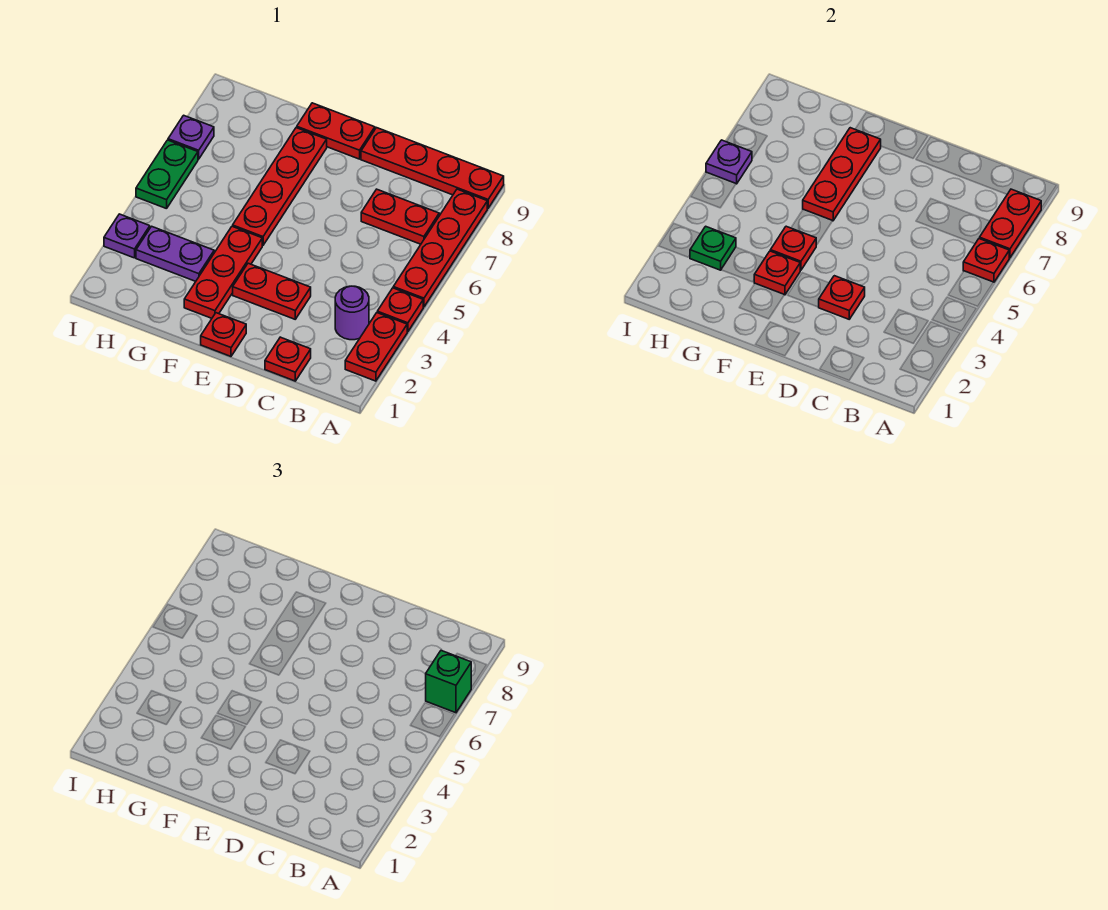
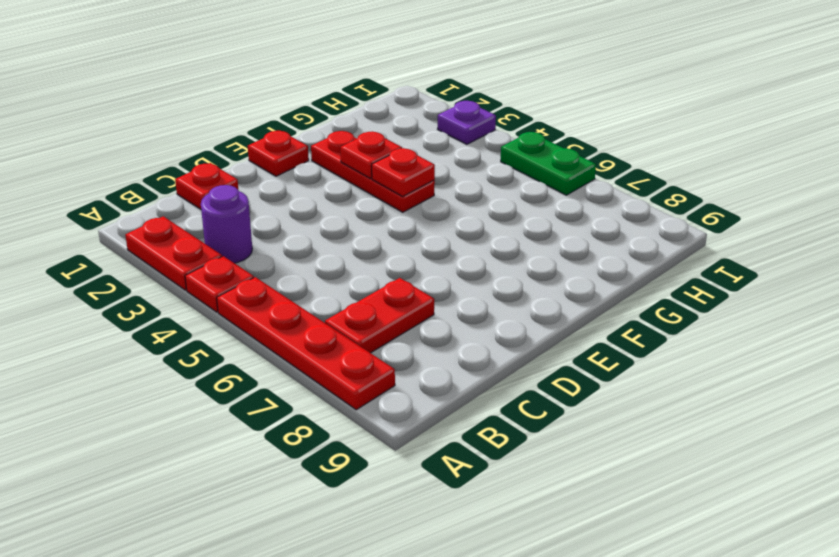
none -> red plate A9:D9 level 1
none -> red plate D3:E3 level 1
none -> red plate E9:F9 level 1

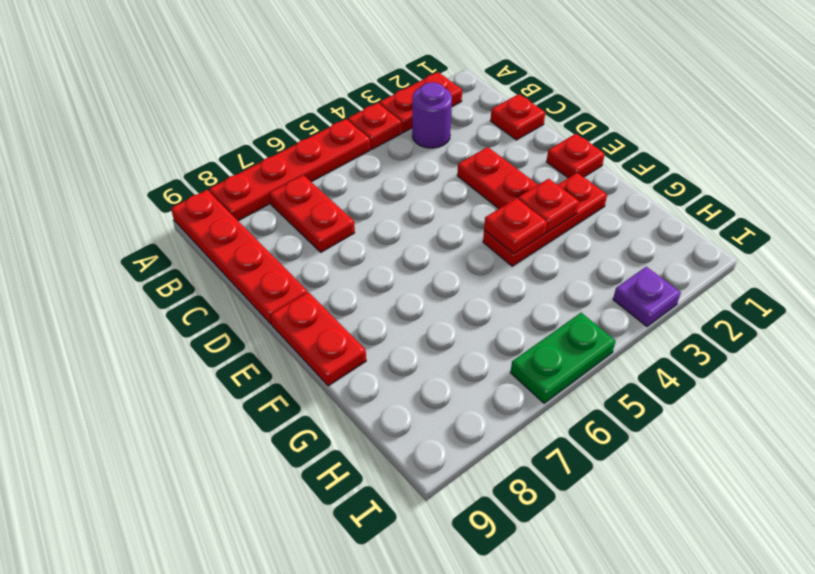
none -> red plate F5:F8 level 1
none -> purple plate G3:H3 level 1
none -> purple plate I7 level 1

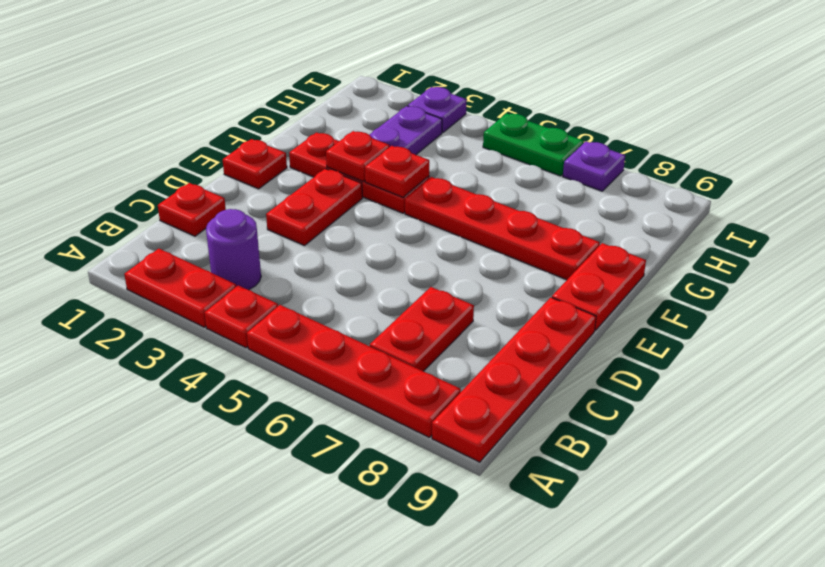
none -> red plate A6 level 2
none -> red plate A7:A8 level 2
none -> red plate D3 level 2

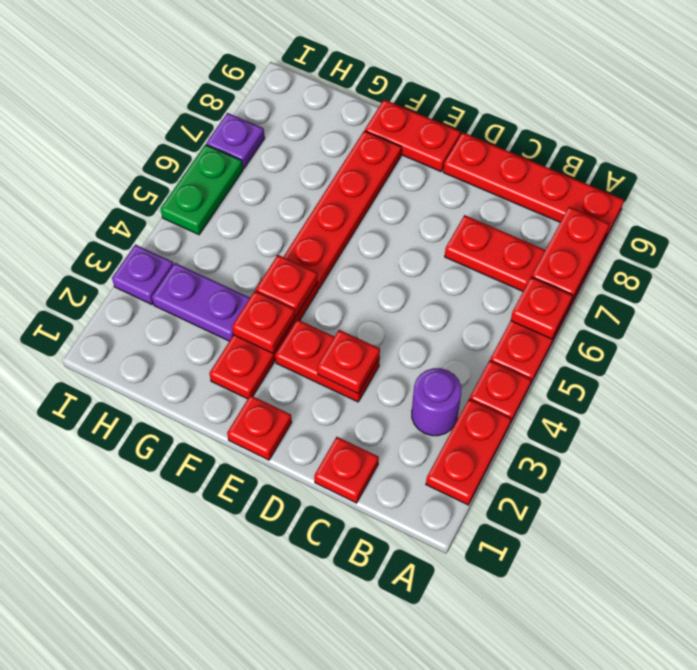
none -> red plate F6:F8 level 2
none -> green plate H3 level 2
none -> purple plate I6 level 2

